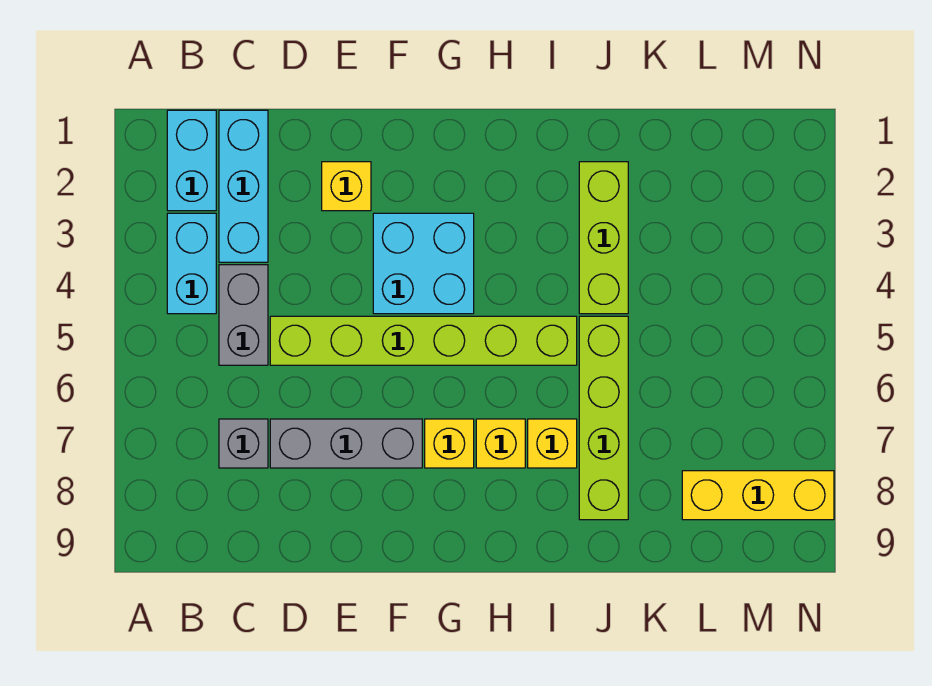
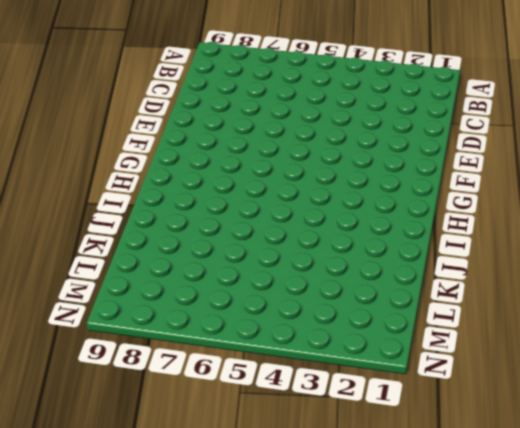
none -> cyan brick B1:B2 level 1
none -> cyan brick B3:B4 level 1
none -> cyan brick C1:C3 level 1

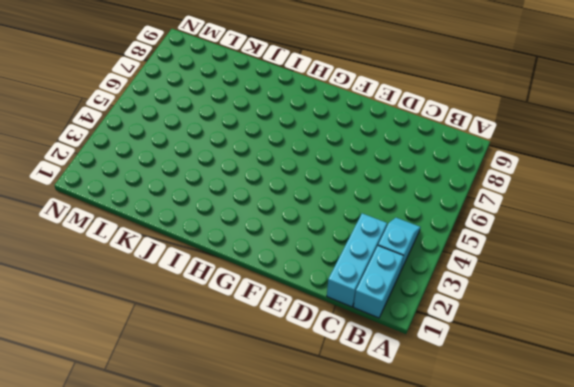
cyan slope B3:B4 level 1 top 3 -> cyan brick B3:B4 level 1
none -> grey brick C4:C5 level 1
none -> grey brick C7 level 1
none -> lime brick D5:I5 level 1

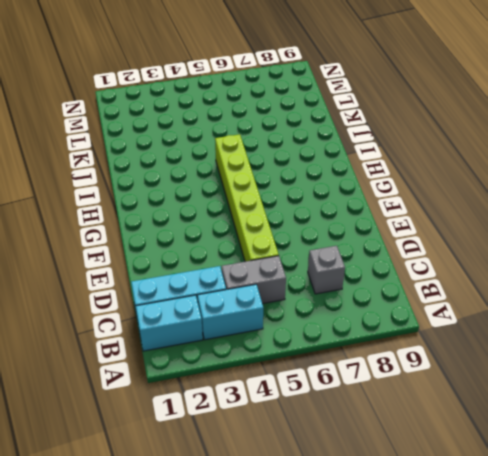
none -> grey brick D7:F7 level 1
none -> yellow brick E2 level 1
none -> cyan brick F3:G4 level 1

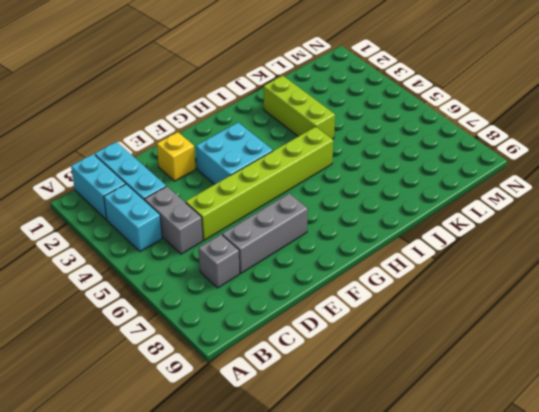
none -> yellow brick G7 level 1
none -> yellow brick H7 level 1
none -> yellow brick I7 level 1

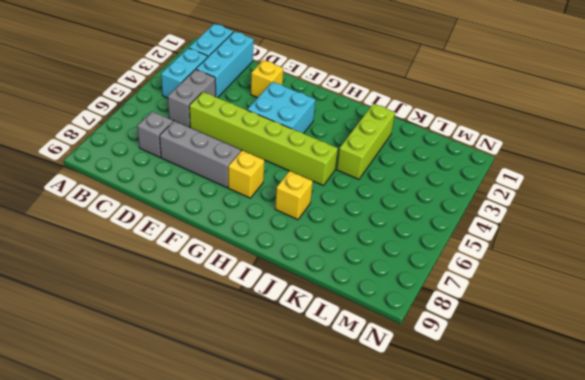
none -> yellow brick H7 level 1
none -> lime brick J5:J8 level 1
none -> yellow brick L8:N8 level 1

